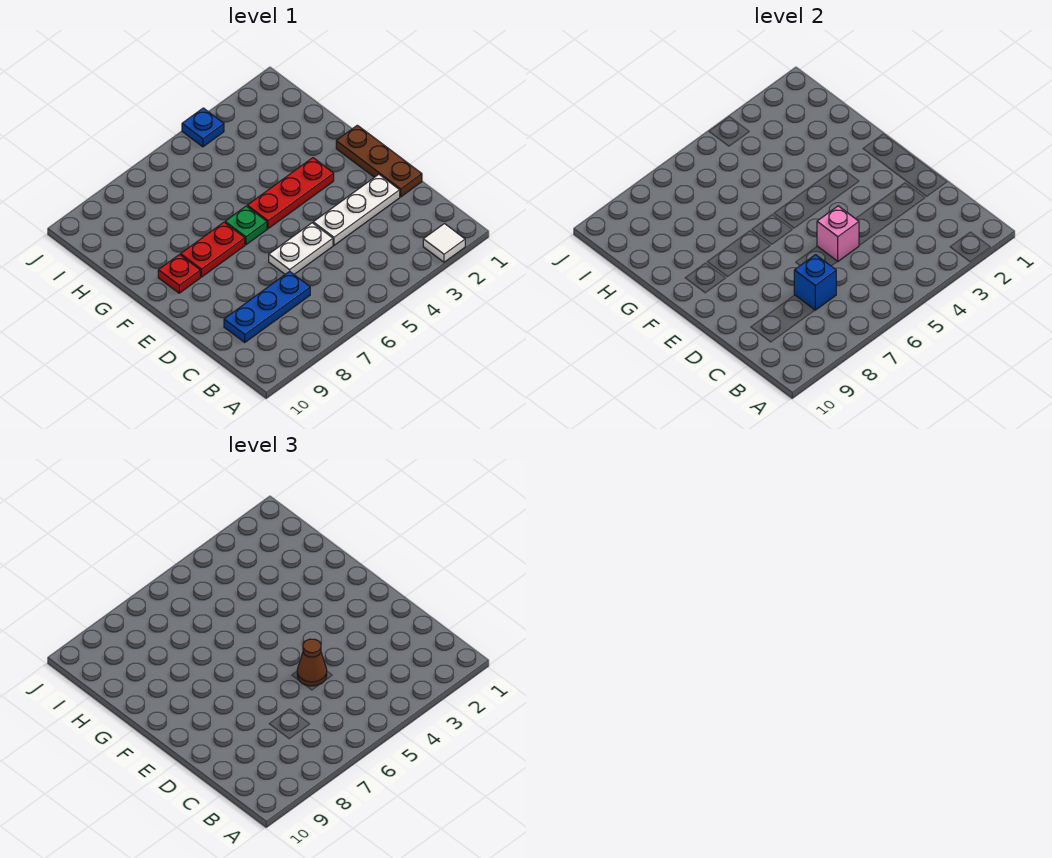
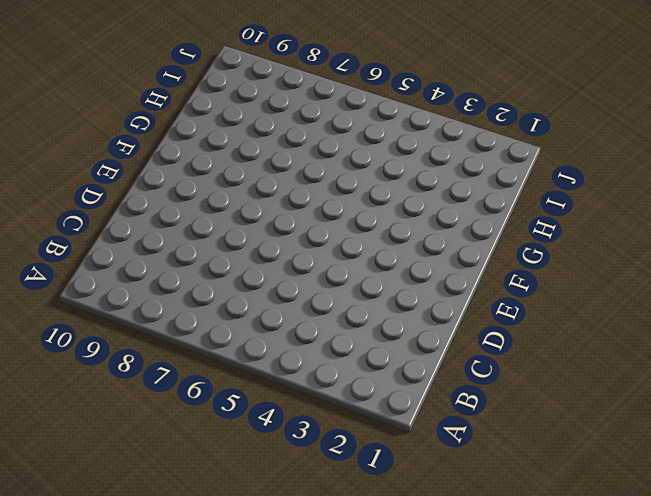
none -> white tile A2 level 1
none -> blue plate C7:C9 level 1
none -> brown plate D1:F1 level 1

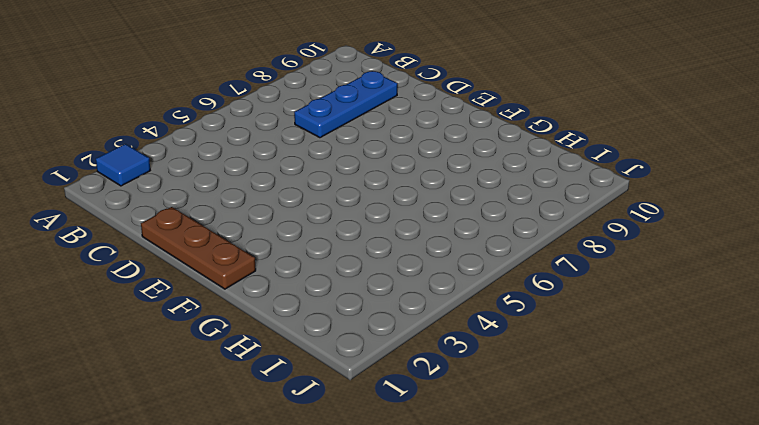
blue tile A2 level 1 -> white tile A2 level 1
none -> white plate D2:D4 level 1
none -> white plate D5:D6 level 1
none -> red plate F3:F5 level 1

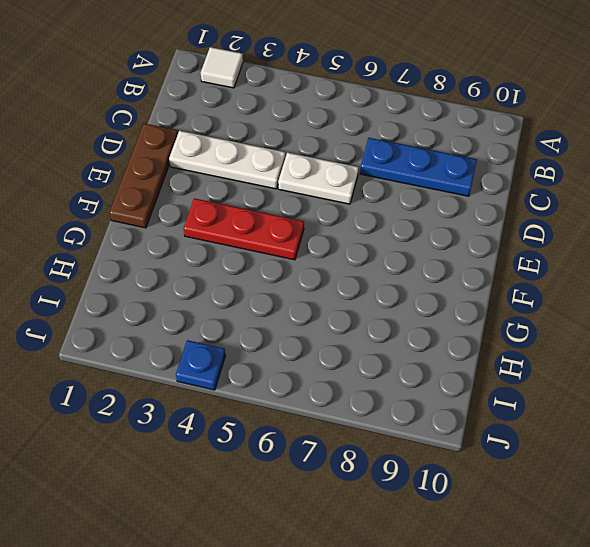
none -> green plate F6 level 1
none -> red plate F7:F8 level 1
none -> red plate F9 level 1

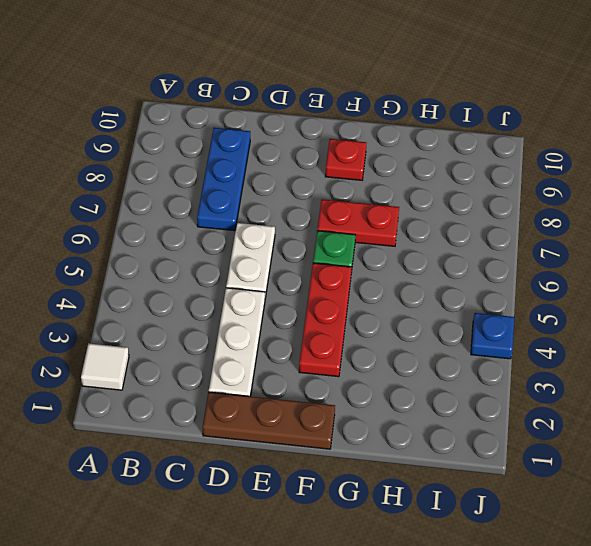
red plate F7:G7 level 1 -> red plate F7:F8 level 1
none -> blue brick C7 level 2
none -> pink brick D5 level 2
none -> brown cone D5 level 3

